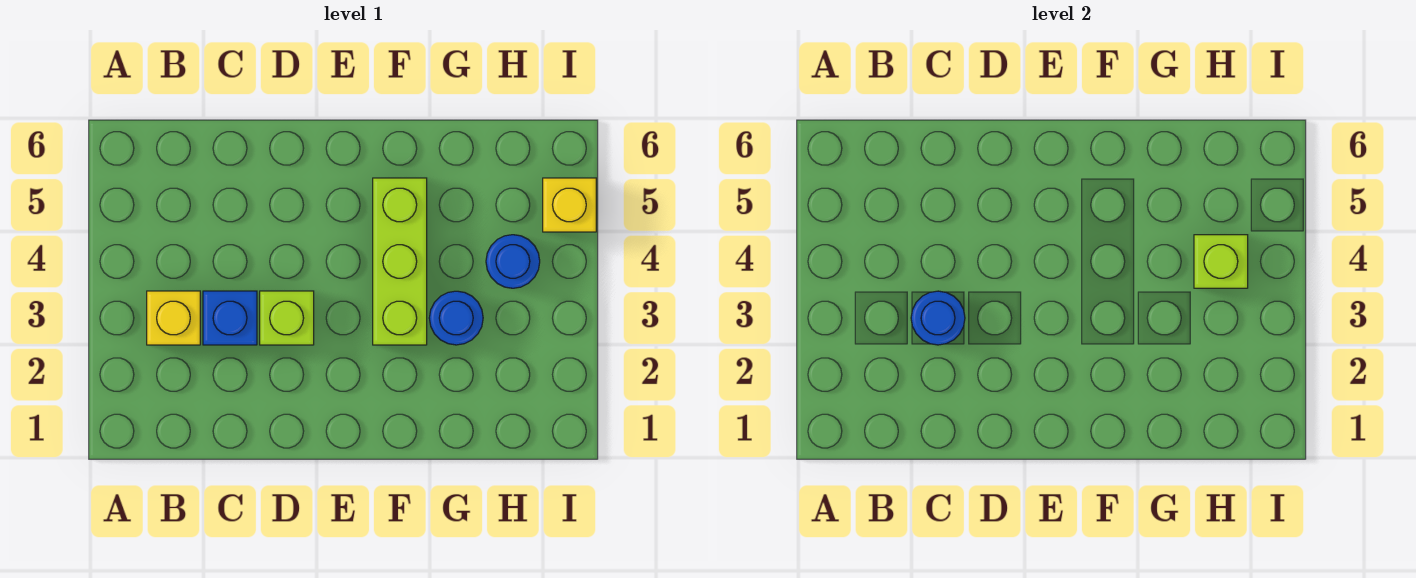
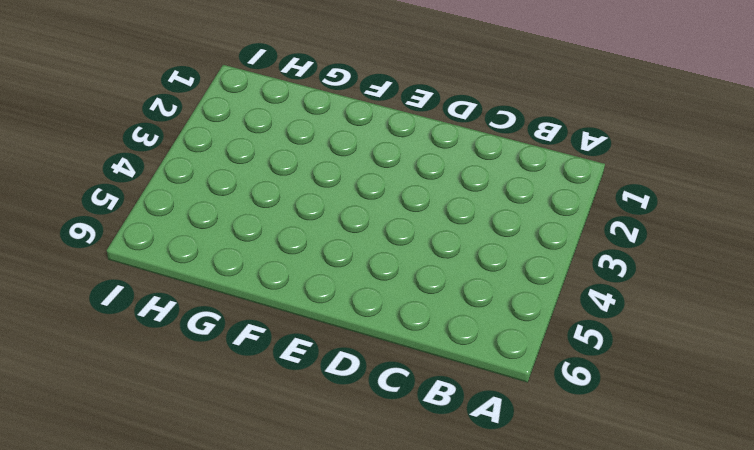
none -> yellow brick B3 level 1
none -> blue brick C3 level 1

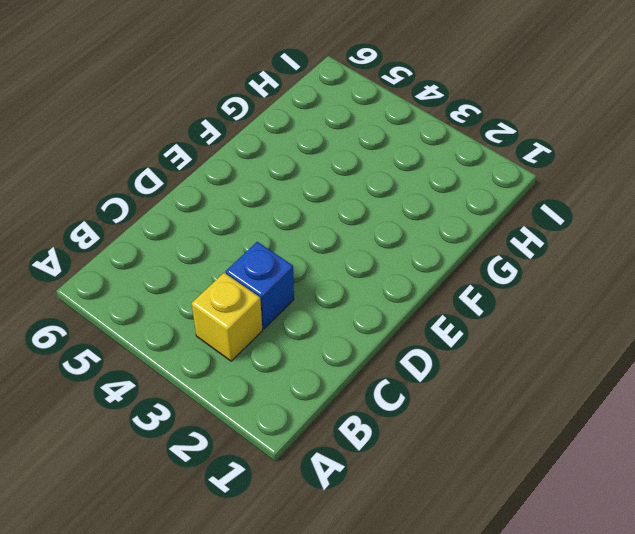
none -> lime brick D3 level 1
none -> lime brick F3:F5 level 1

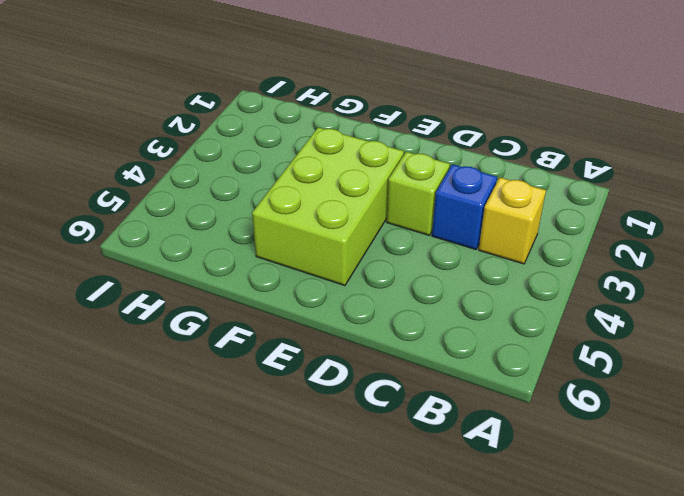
lime brick E3:F5 level 1 -> lime brick F3:F5 level 1
none -> blue round brick G3 level 1
none -> blue round brick H4 level 1

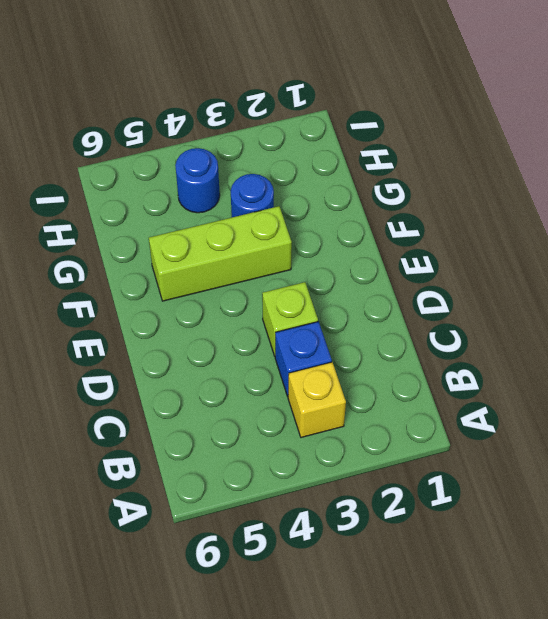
none -> yellow brick I5 level 1
none -> blue round brick C3 level 2

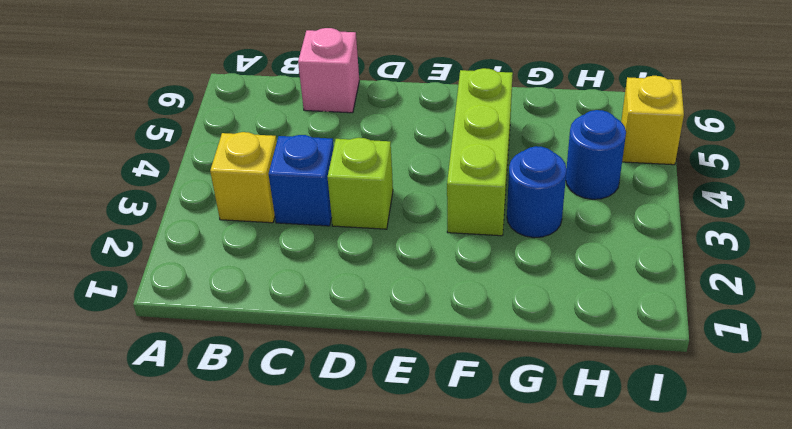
pink brick C6 level 1 -> none
none -> blue round brick C3 level 2
none -> lime brick H4 level 2

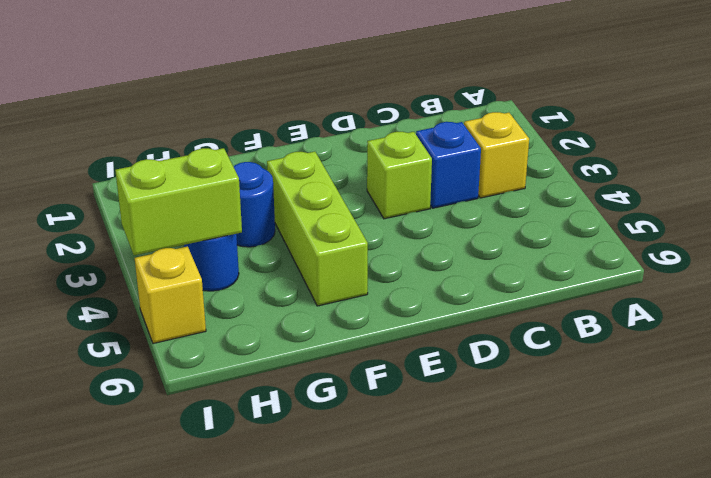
lime brick H4:I4 level 2 -> lime brick H4 level 2
none -> blue round brick C3 level 2

